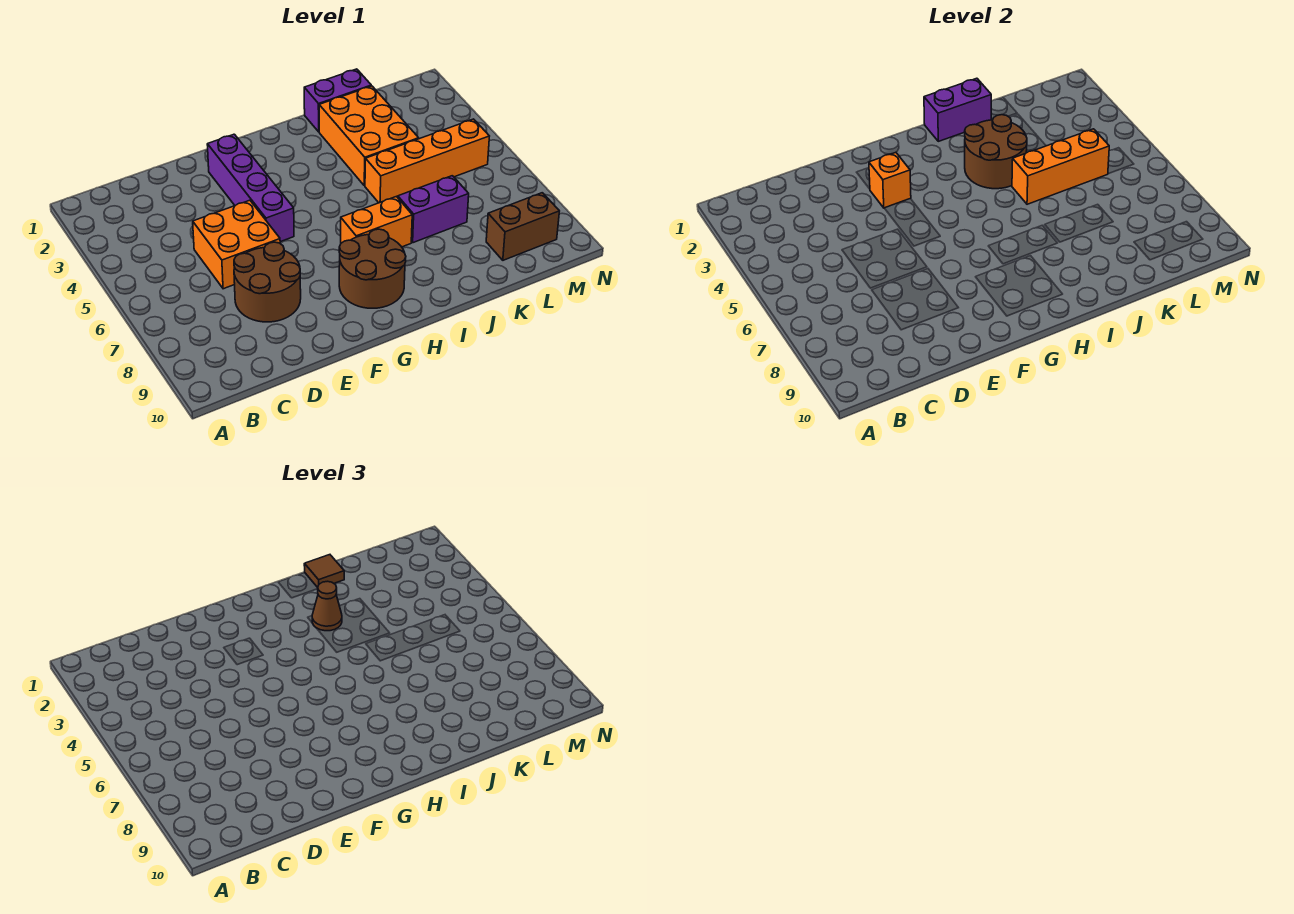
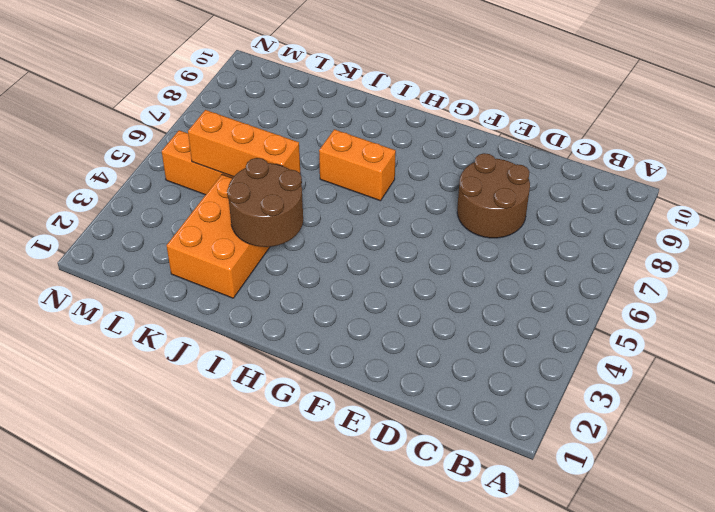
none -> orange brick D5:E6 level 1
none -> purple brick F2:F5 level 1
none -> brown round brick G8:H9 level 1

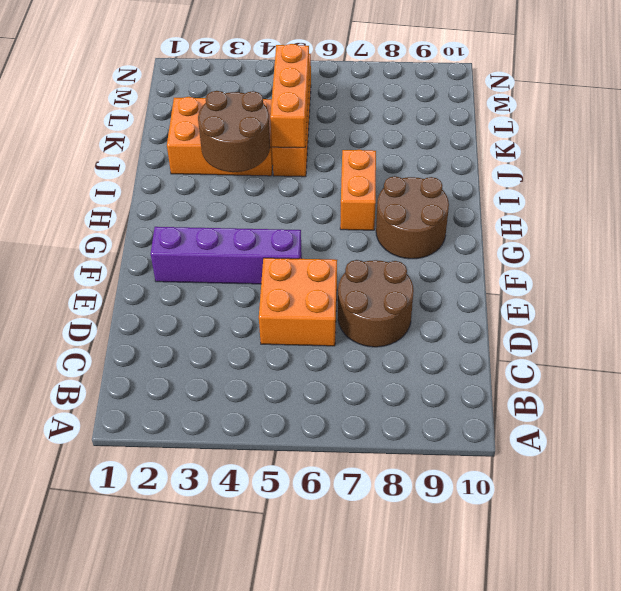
none -> purple brick J1:K1 level 1
none -> purple brick J7:K7 level 1
none -> brown brick L9:M9 level 1

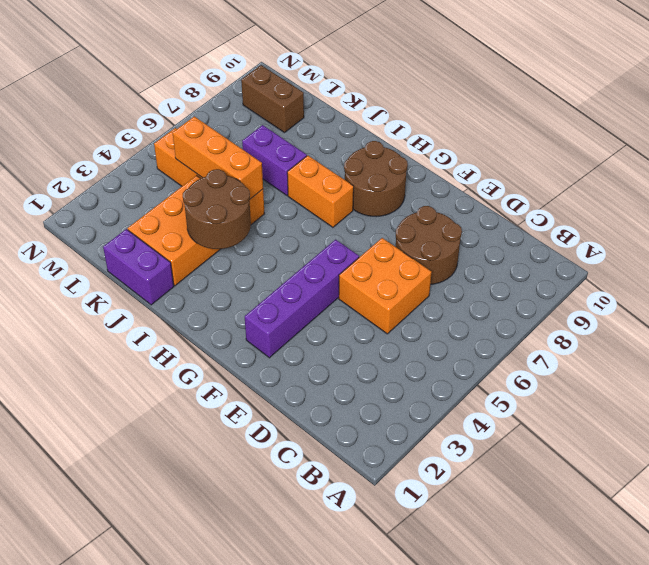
none -> orange brick F3 level 2
none -> purple brick I1:J1 level 2
none -> brown cone I3 level 3

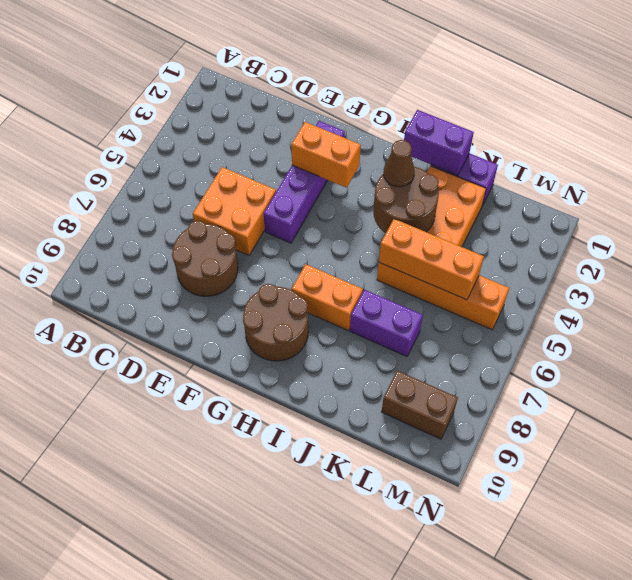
orange brick F3:G3 level 2 -> orange brick F3 level 2
none -> brown tile J1 level 3

